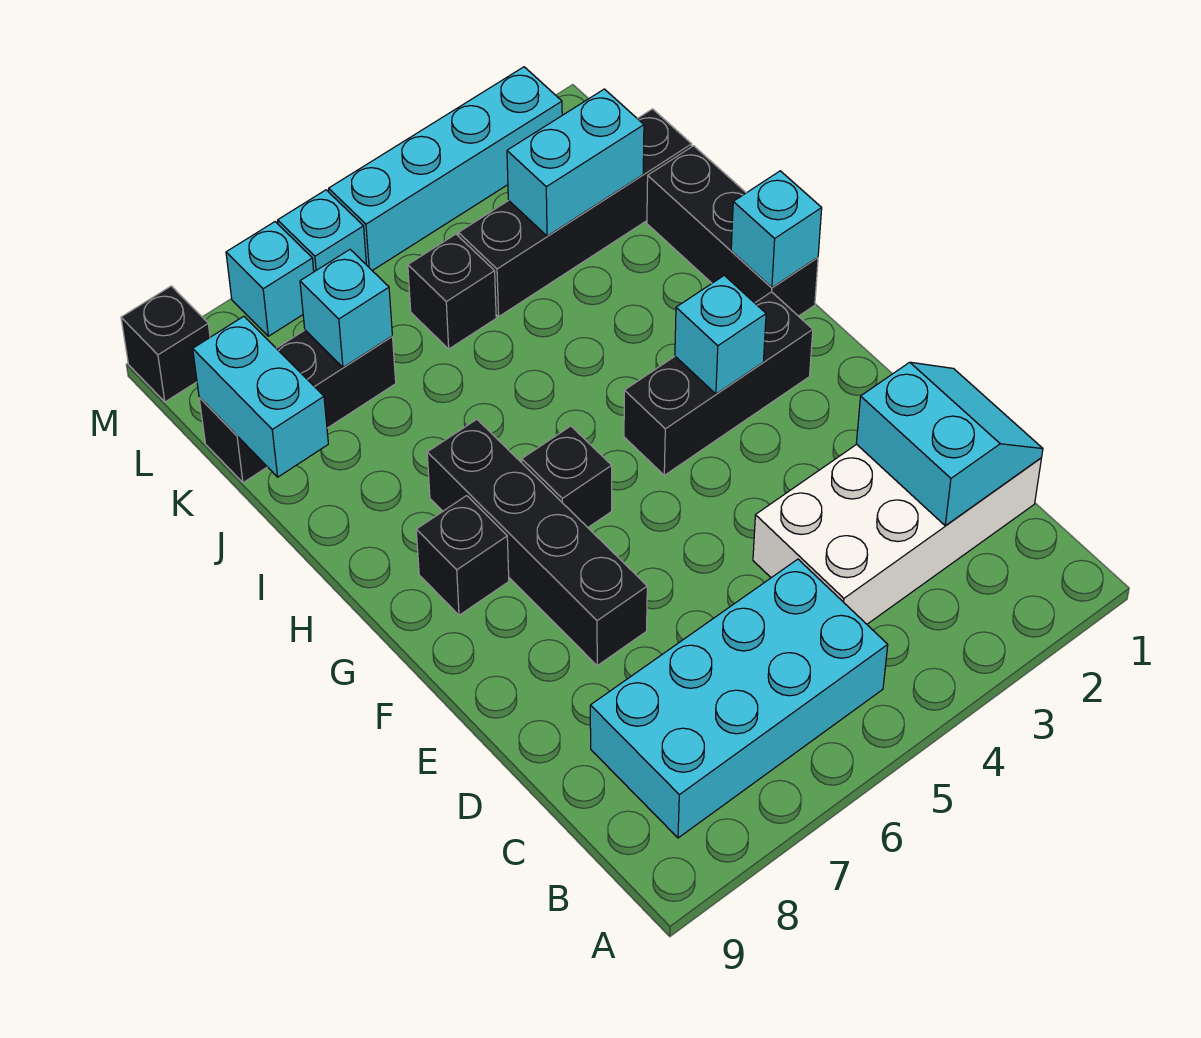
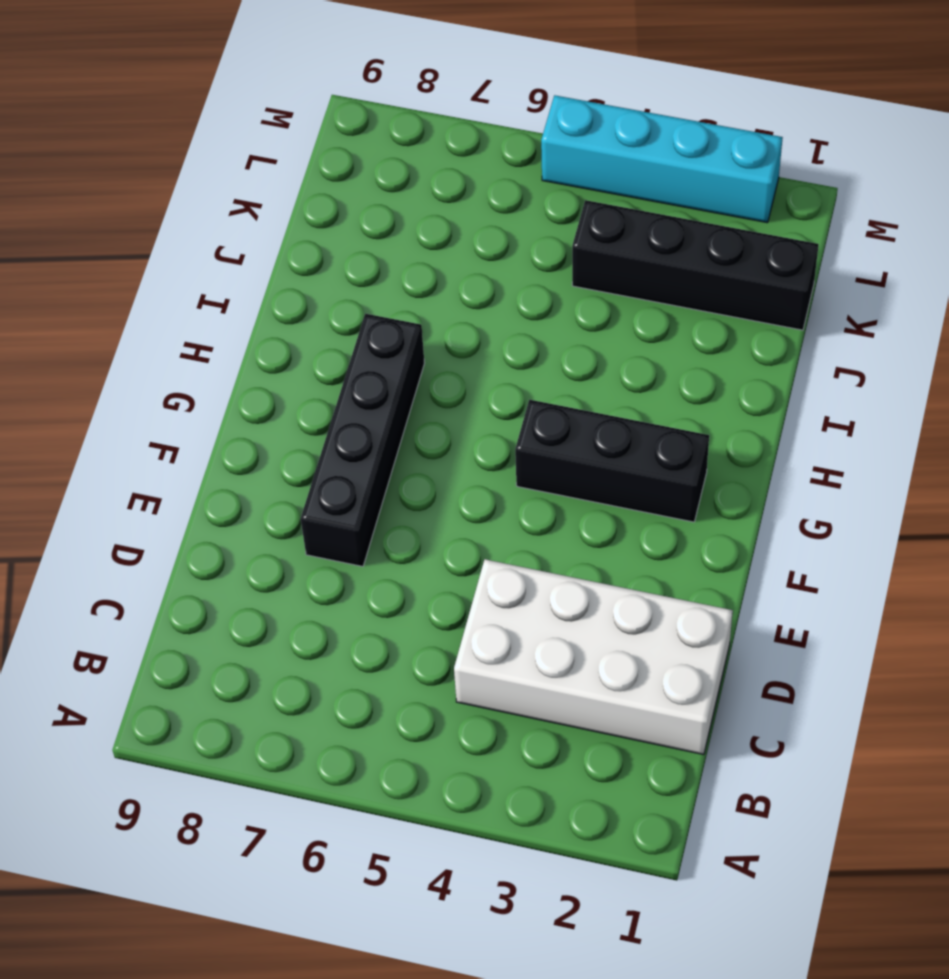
none -> cyan brick B5:C8 level 1
none -> black brick G6 level 1
none -> black brick G8 level 1

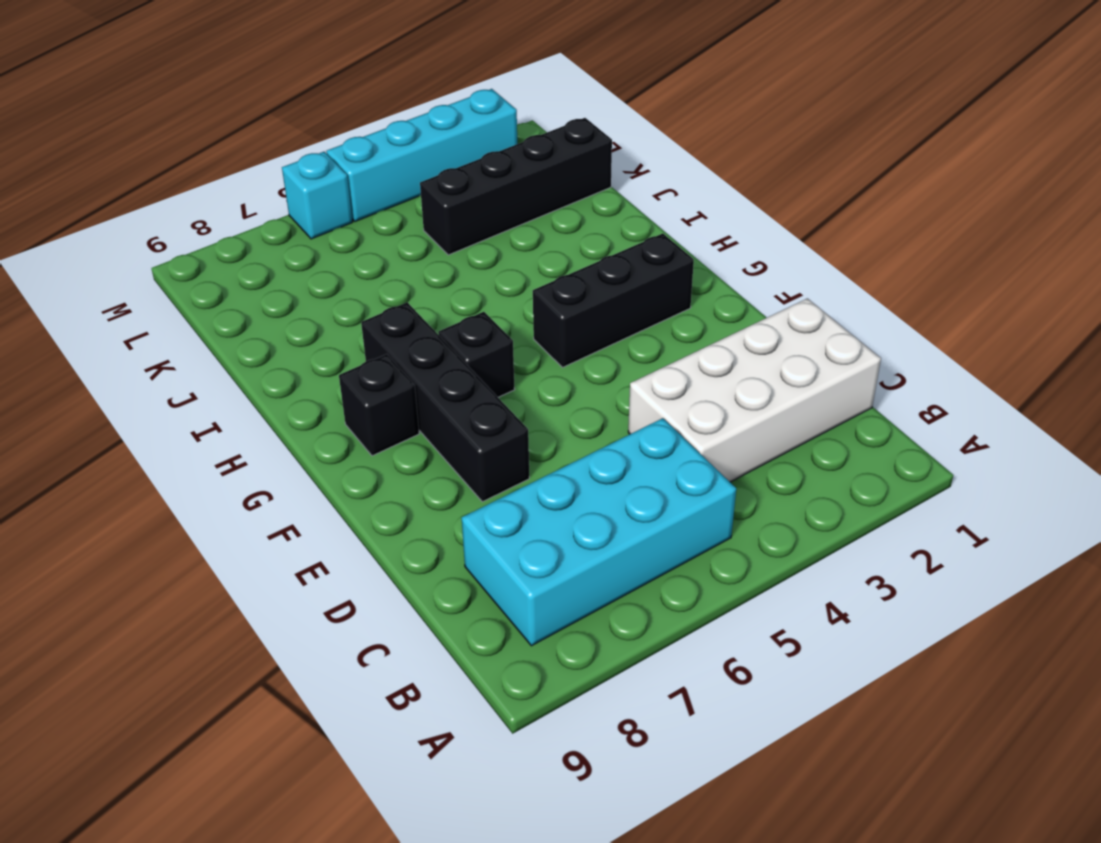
none -> black brick H1:J1 level 1
none -> black brick K5 level 1
none -> black brick K7:K9 level 1

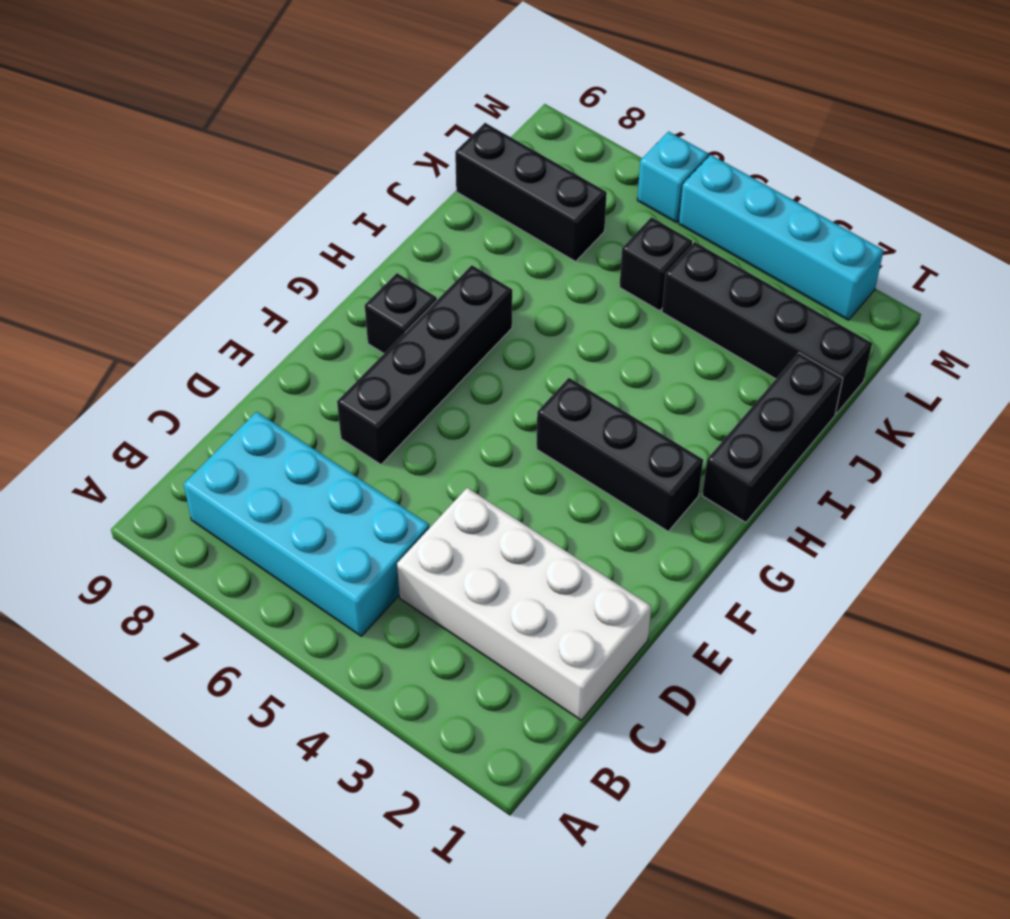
none -> black brick G6 level 1
none -> cyan brick M7 level 1
none -> black brick M9 level 1

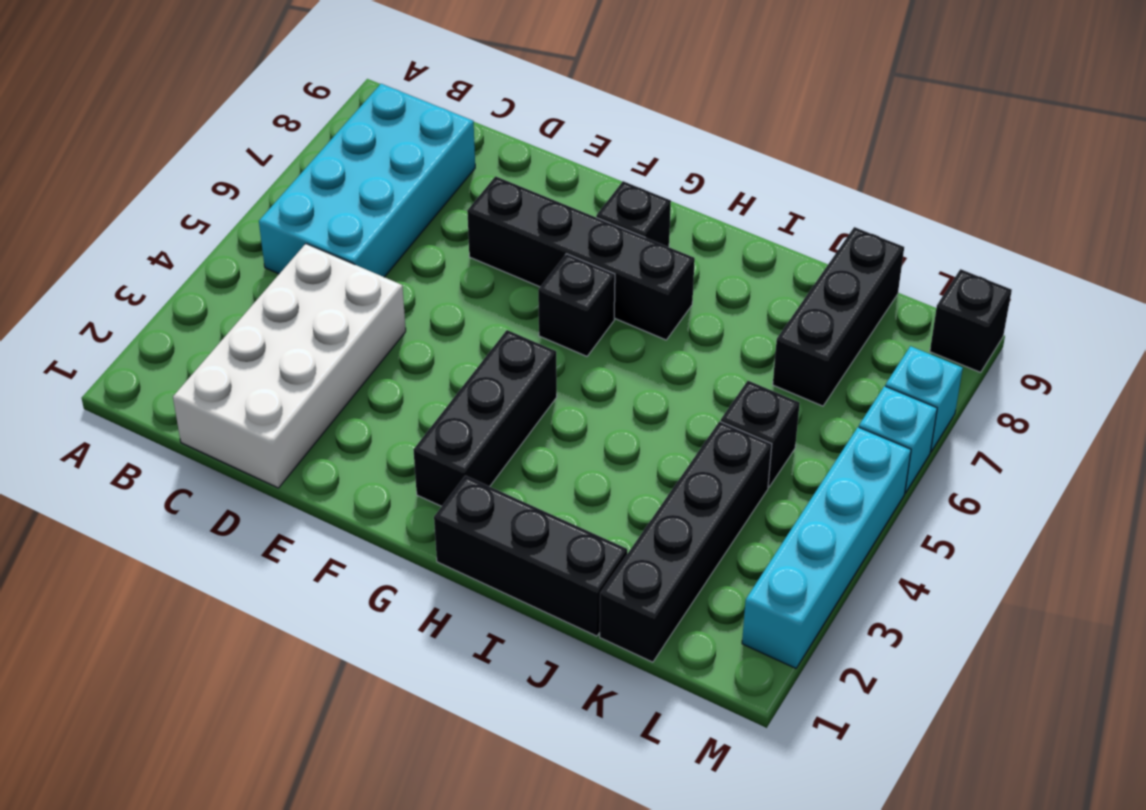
none -> cyan slope C1:D2 level 2 top 2
none -> cyan brick G3 level 2
none -> cyan brick H1 level 2

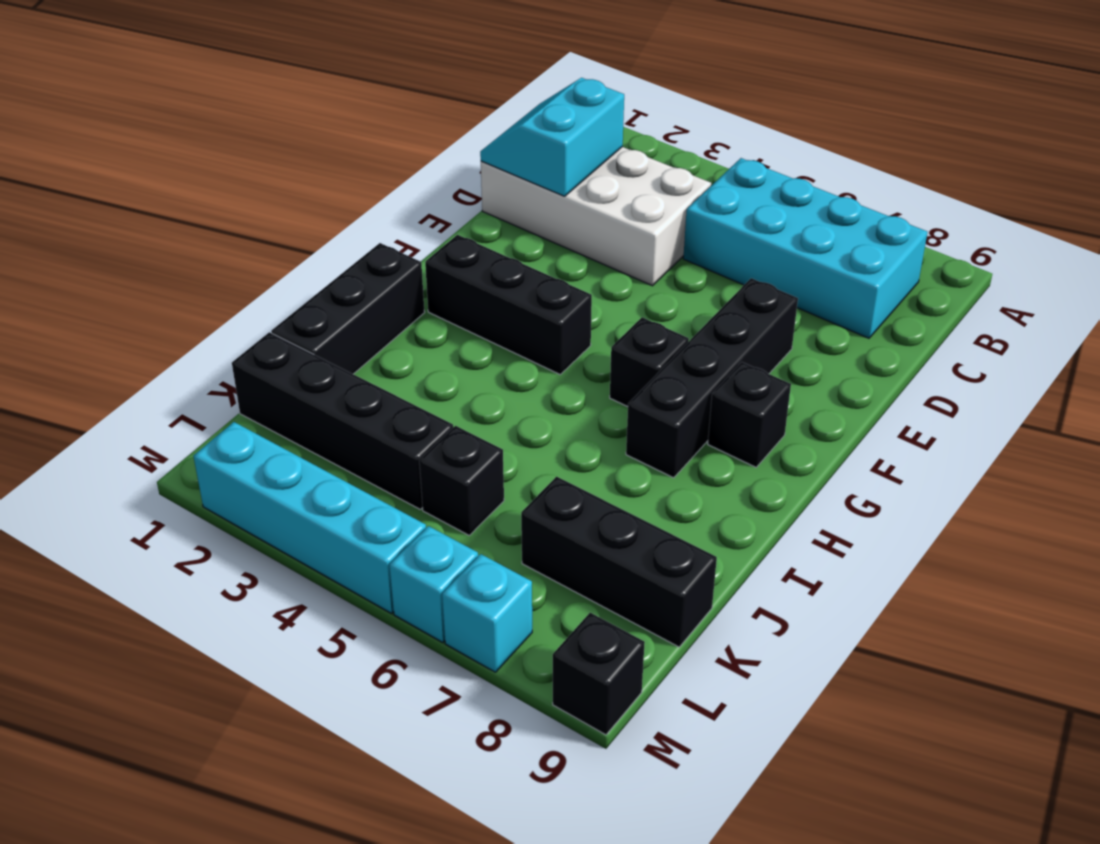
none -> cyan brick G3 level 2
none -> cyan brick H1 level 2
none -> cyan brick J9:K9 level 2

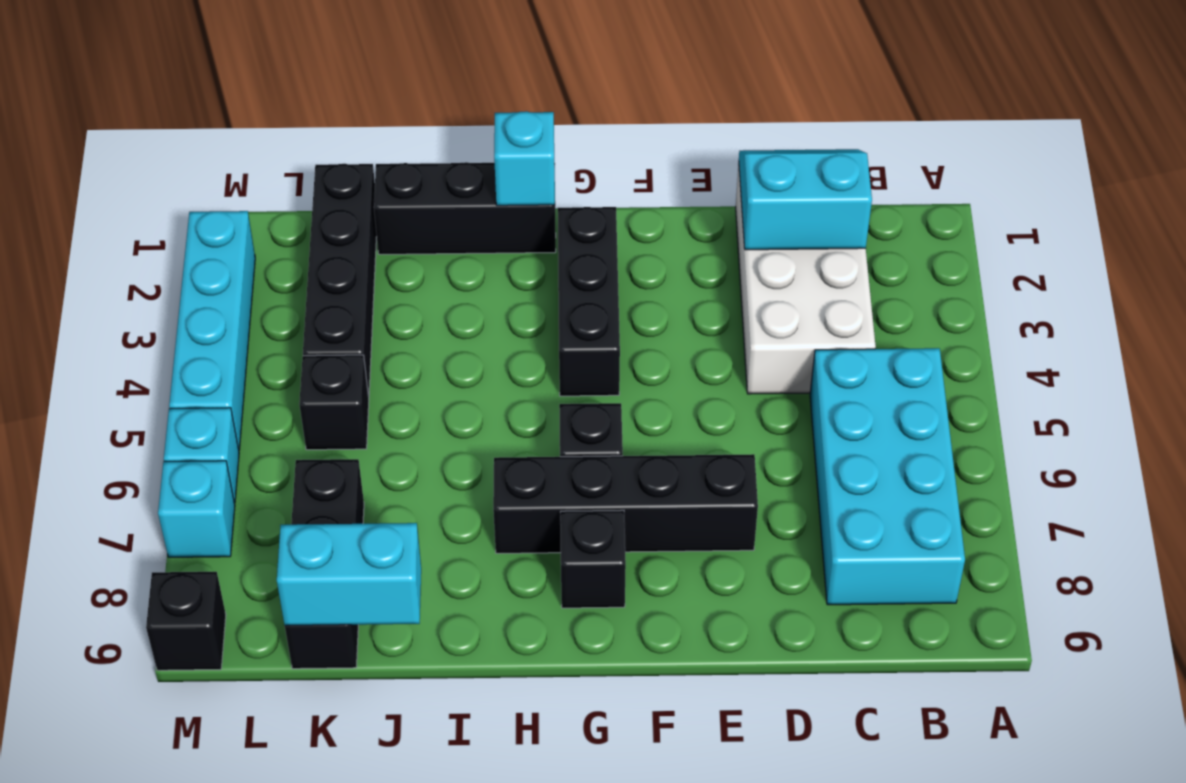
none -> cyan brick G3 level 2
none -> cyan brick K2:K3 level 2
none -> cyan brick K7 level 2

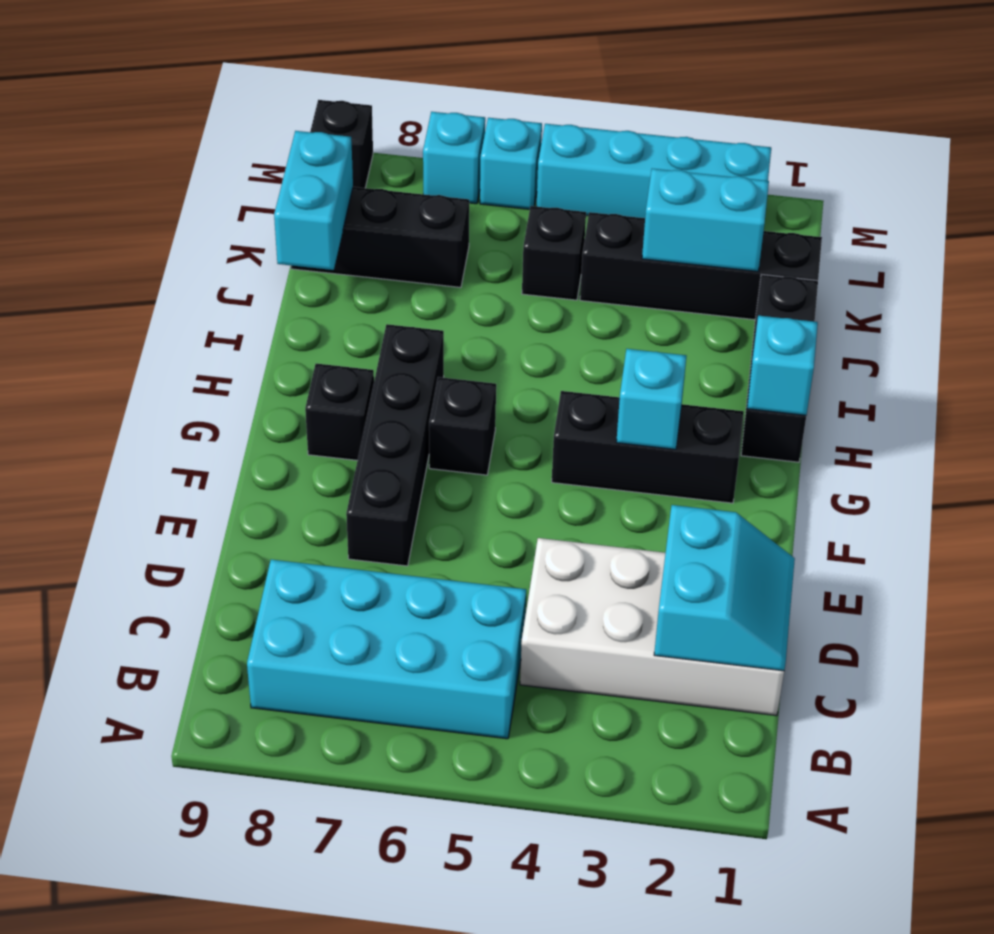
none -> cyan brick K7 level 2

